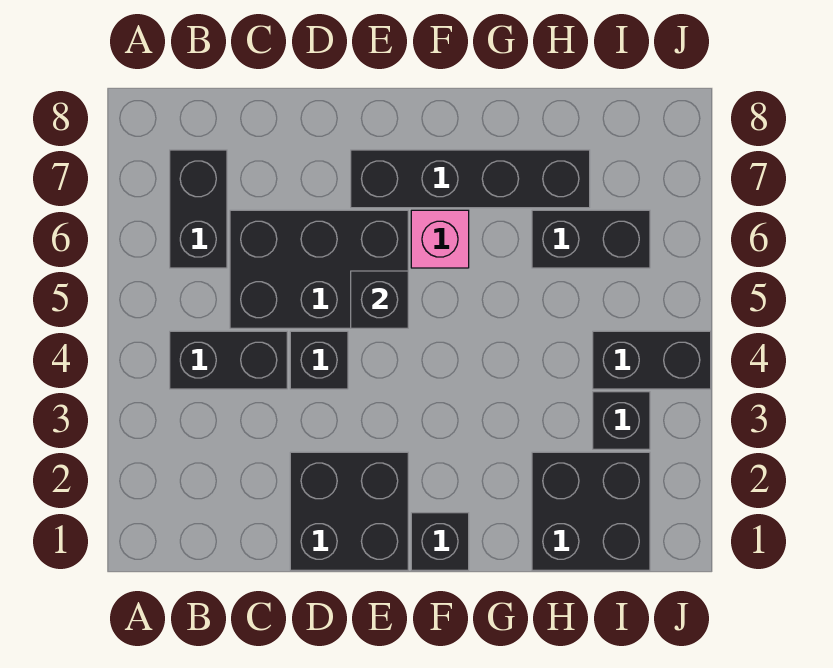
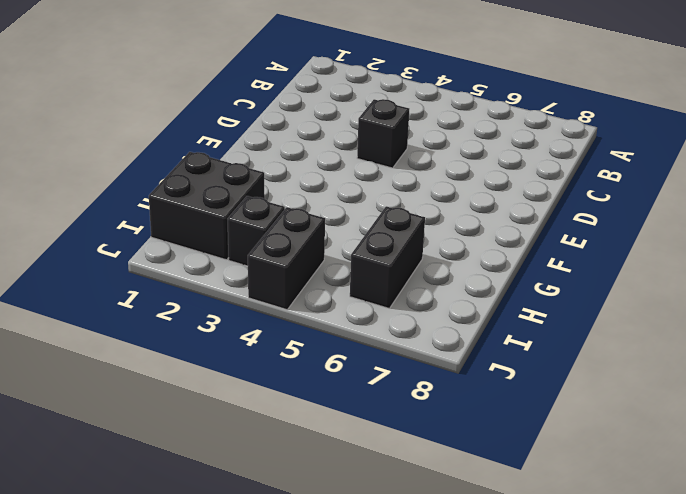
none -> black brick B4:C4 level 1
none -> black brick B6:B7 level 1
none -> black brick C5:E6 level 1

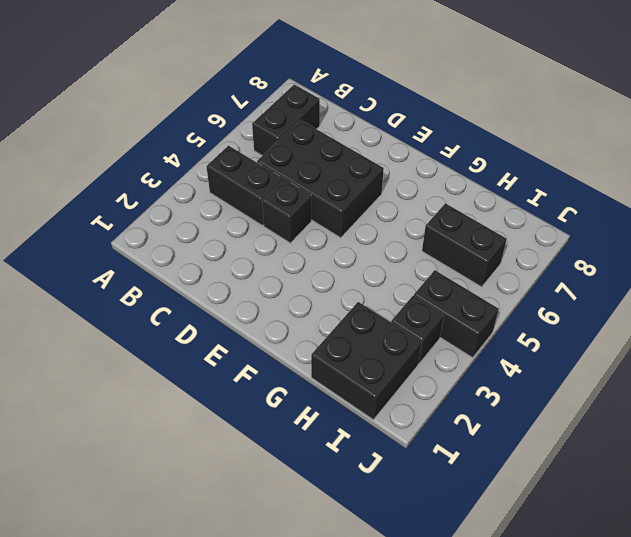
none -> black brick D1:E2 level 1
none -> black brick E7:H7 level 1
none -> black brick F1 level 1

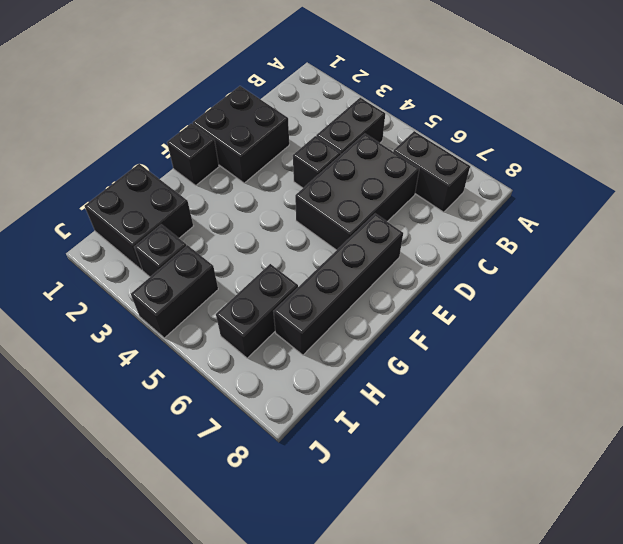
none -> pink brick F6 level 1
none -> black brick E5 level 2

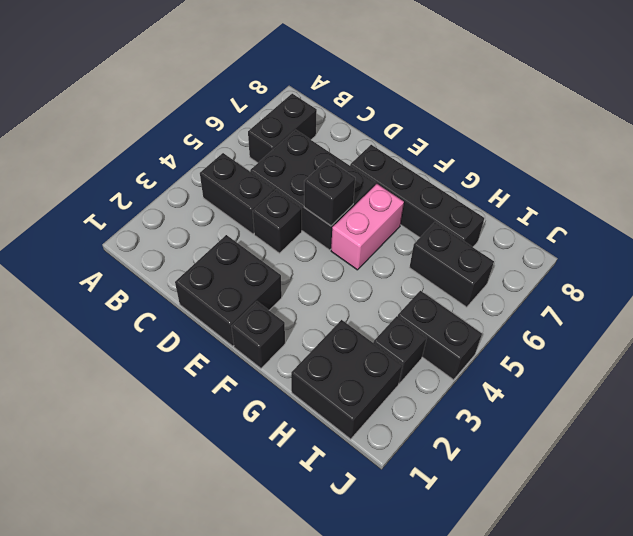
pink brick F5:F6 level 1 -> pink brick F6 level 1

